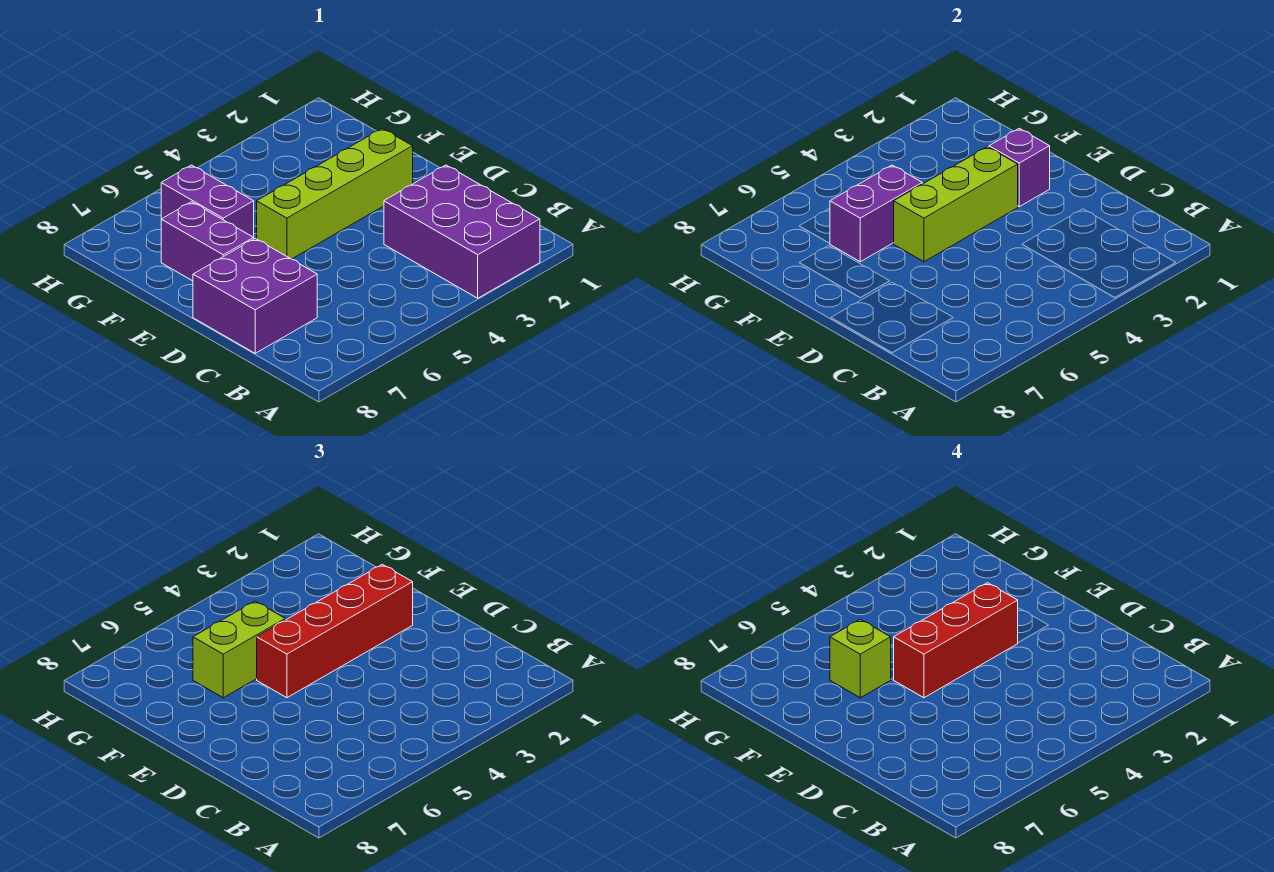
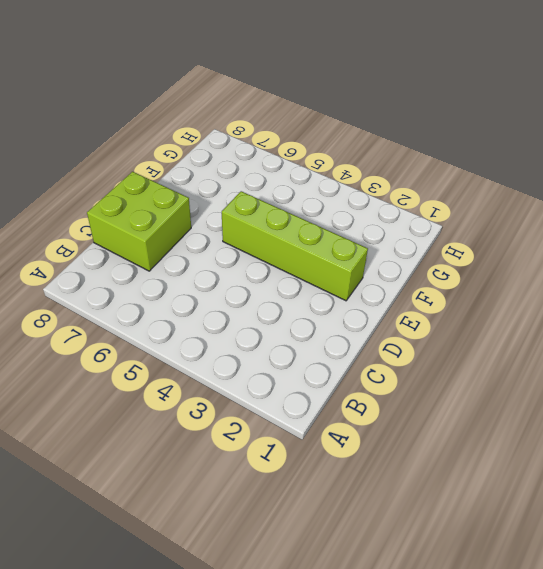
lime brick C7:D8 level 1 -> purple brick C7:D8 level 1
none -> purple brick A2:C3 level 1
none -> purple brick E7:F7 level 1
none -> purple brick F6:G6 level 1

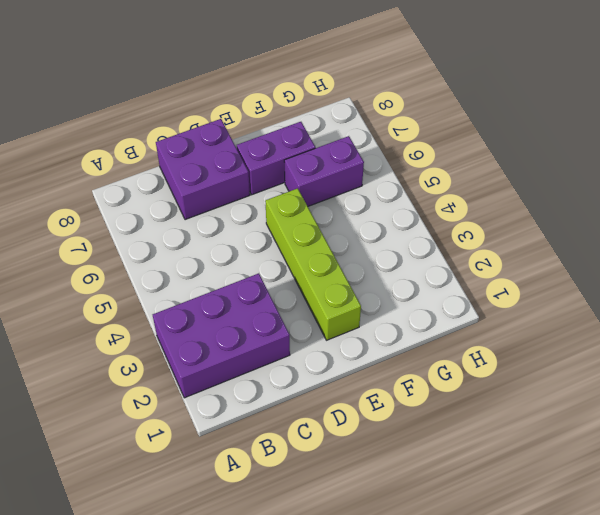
none -> purple brick E2 level 2
none -> lime brick E3:E5 level 2
none -> purple brick F5:F6 level 2

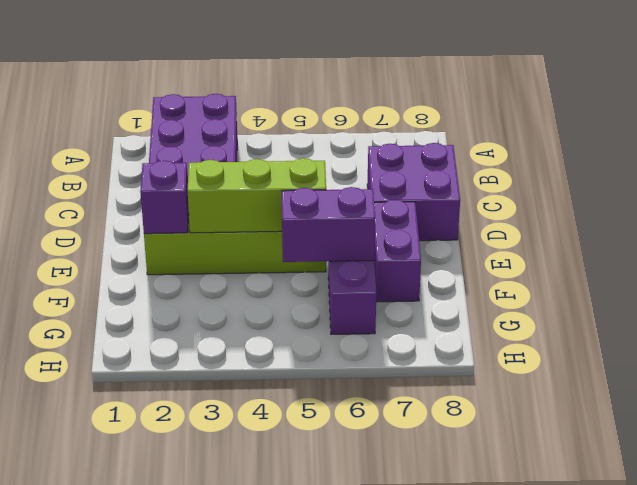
none -> red brick E2:E5 level 3
none -> lime brick F5:F6 level 3
none -> red brick E3:E5 level 4

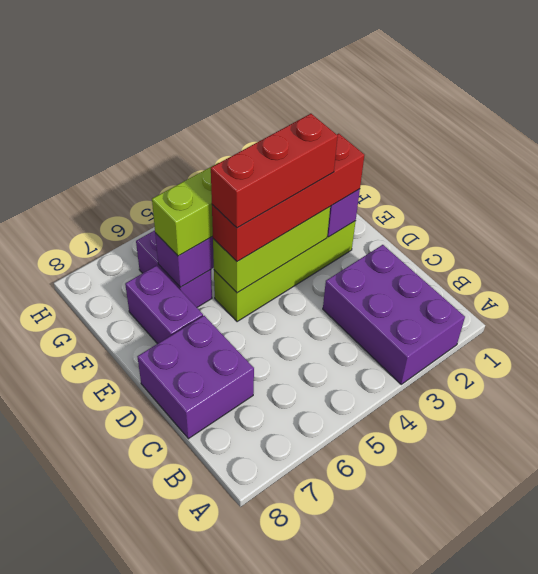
none -> lime brick F6 level 4

